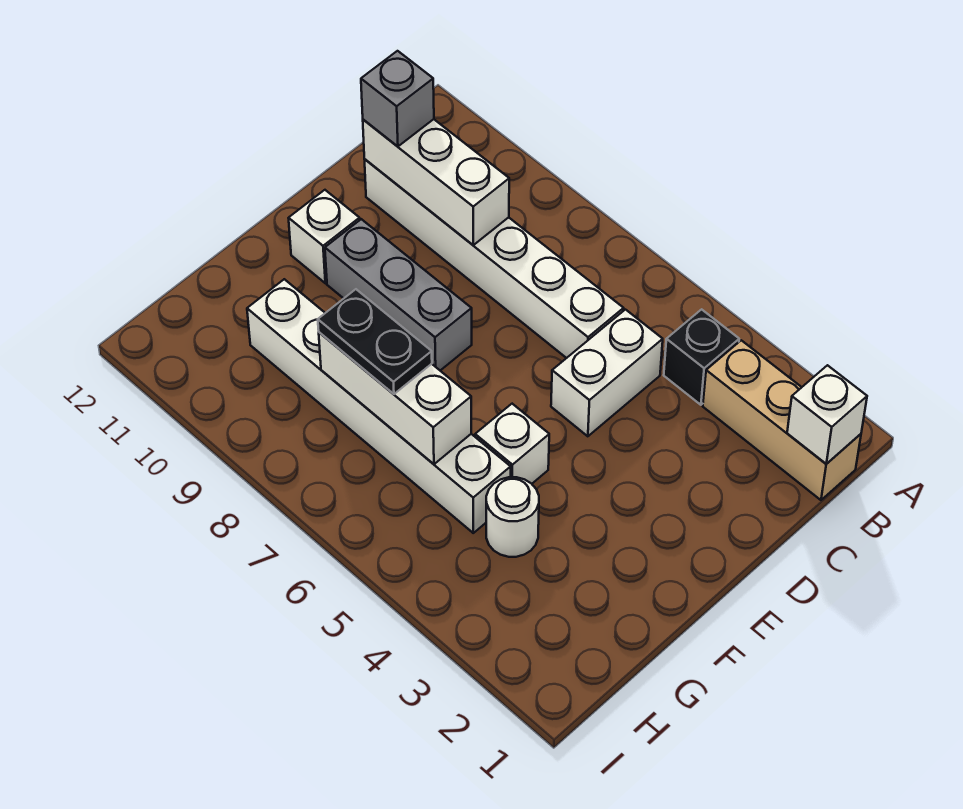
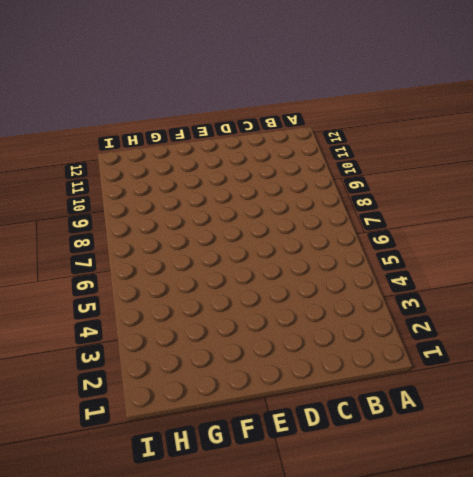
none -> tan brick B1:B3 level 1
none -> black brick B4 level 1
none -> white brick C5:D5 level 1

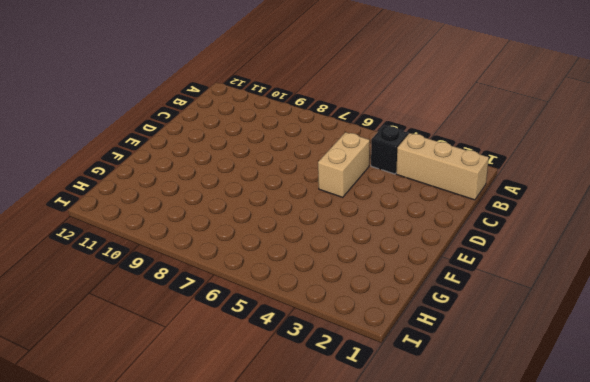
tan brick C5:D5 level 1 -> white brick C5:D5 level 1
none -> white brick C6:C11 level 1
none -> grey brick E8:E10 level 1
none -> white brick E11 level 1

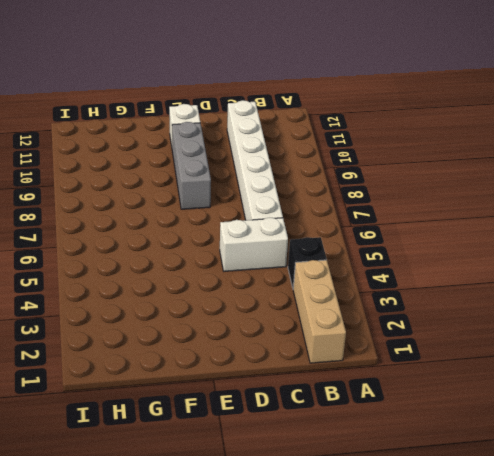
none -> white brick F5 level 1
none -> white round brick G4 level 1
none -> white brick G5:G10 level 1

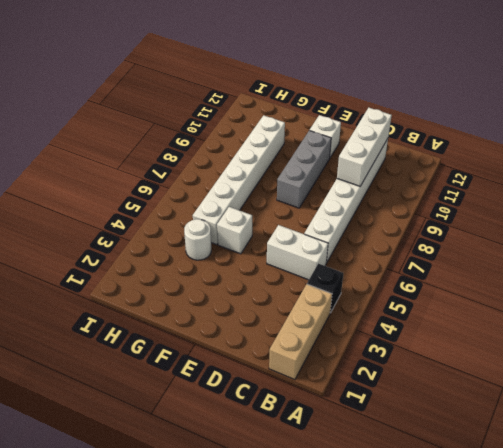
none -> white brick B1 level 2
none -> white brick G6:G8 level 2
none -> grey brick C11 level 3

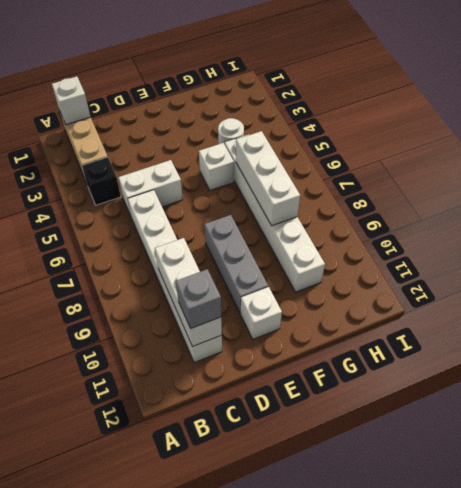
none -> black plate G7:G8 level 3

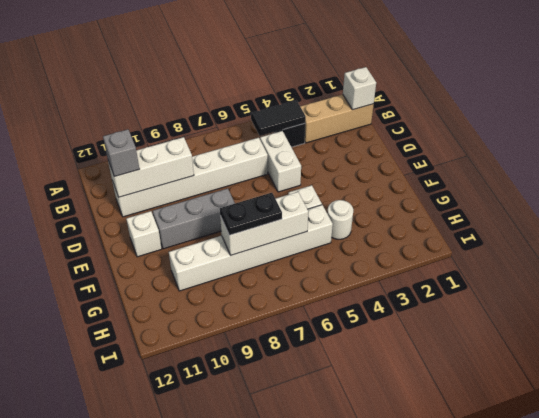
black tile B4:B5 level 2 -> none

